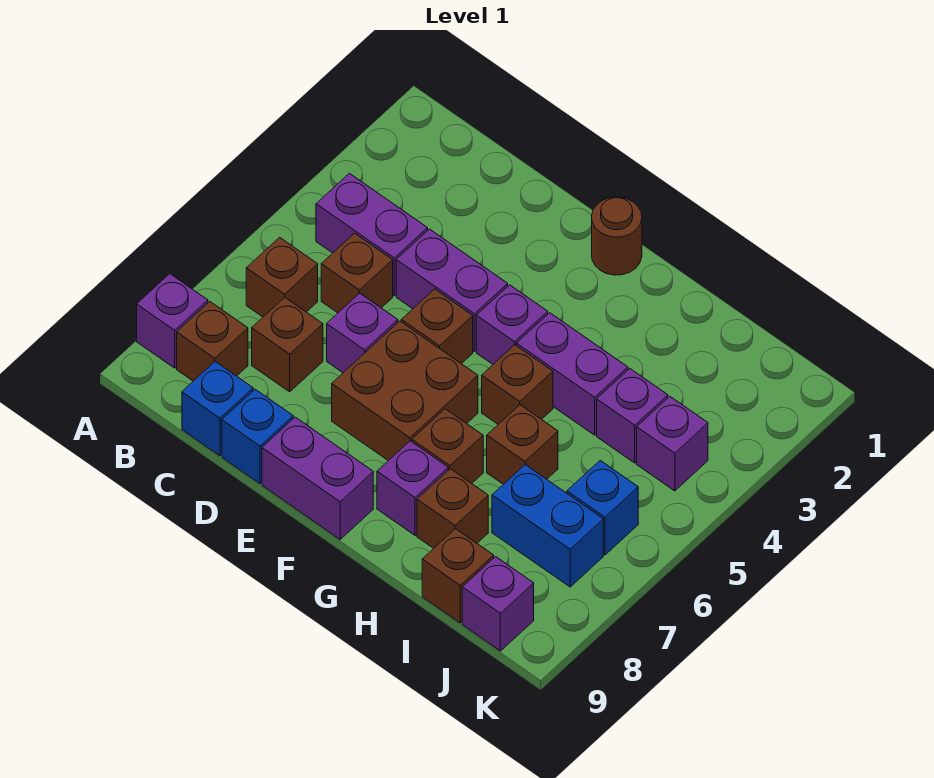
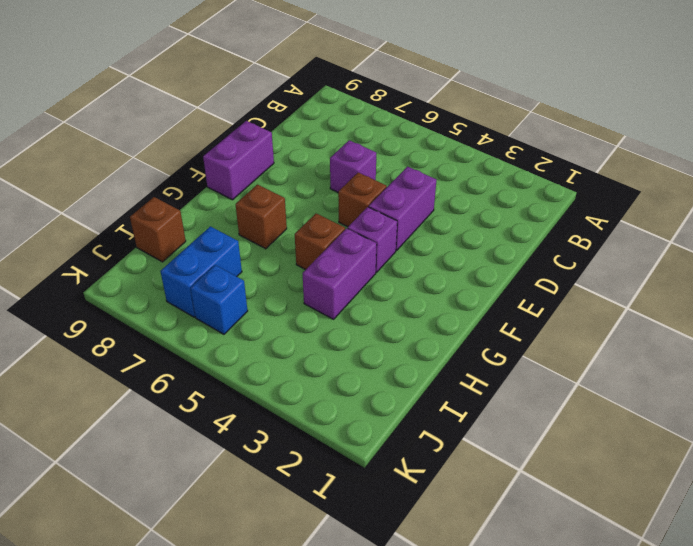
none -> purple brick A8 level 1
none -> purple brick B4:C4 level 1
none -> brown brick B6 level 1

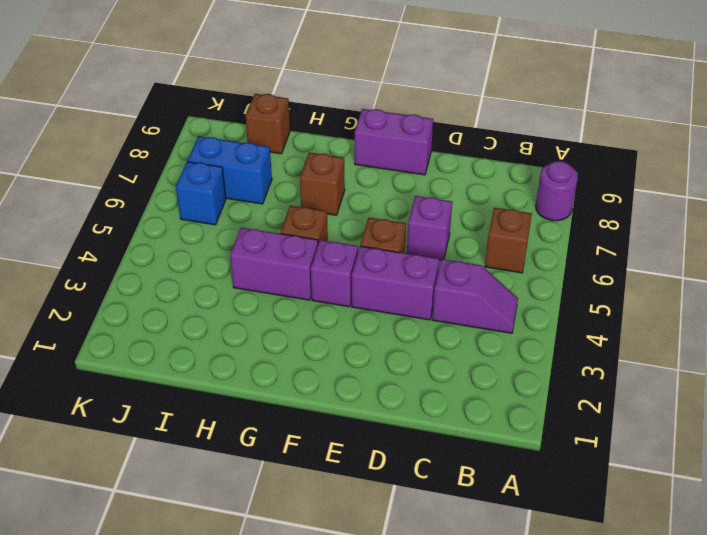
purple round brick A8 level 1 -> purple brick A8 level 1
purple slope B4:C4 level 1 top C -> purple brick B4:C4 level 1
none -> brown brick B8 level 1
none -> brown brick C5 level 1
none -> brown brick C7 level 1

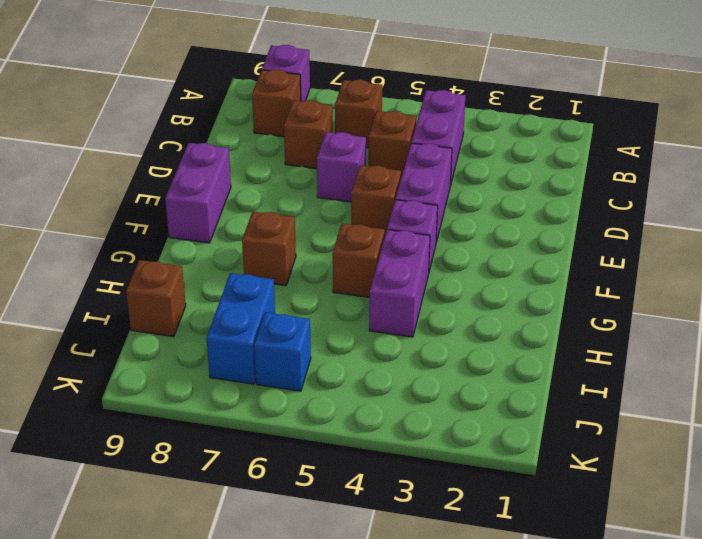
none -> blue brick C9 level 1
none -> blue brick D9 level 1
none -> brown brick E6:F7 level 1

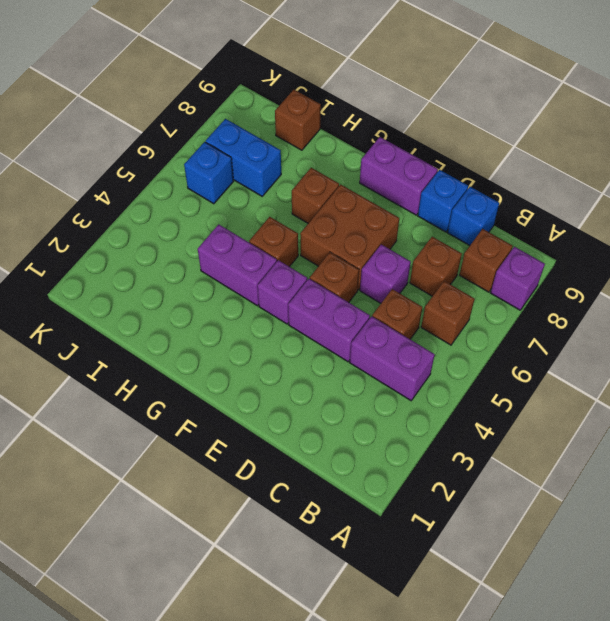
none -> brown round brick F1 level 1
none -> purple brick G8 level 1
none -> brown brick H6 level 1

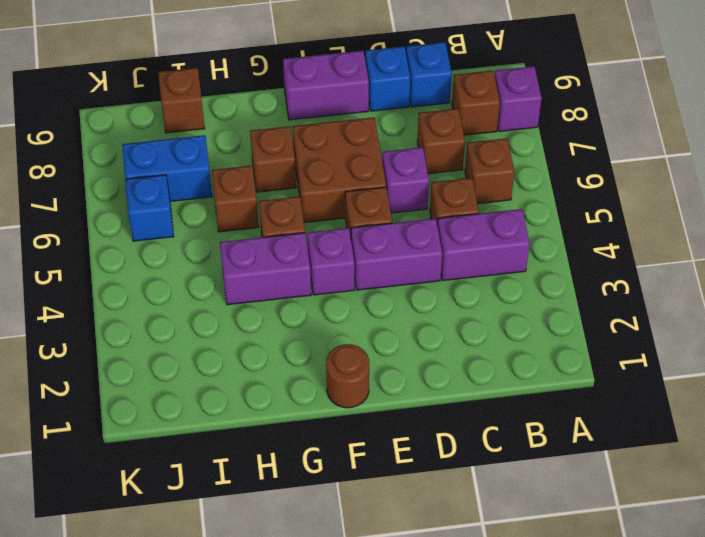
none -> purple brick G8 level 1
none -> brown brick H8 level 1
none -> purple brick I4 level 1

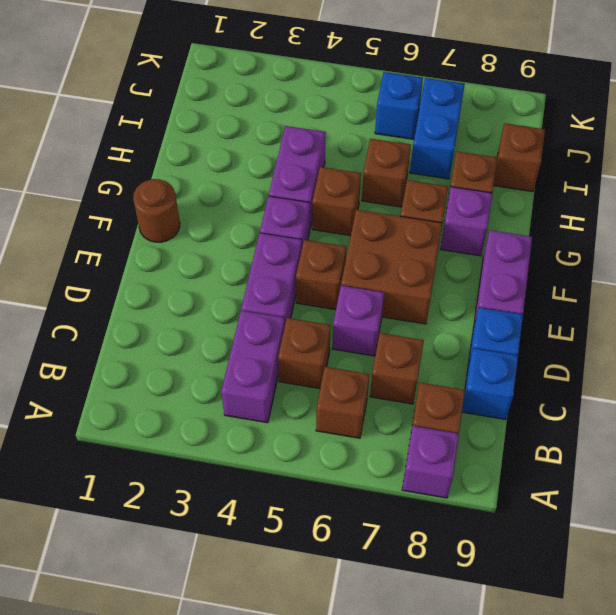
none -> purple brick I4 level 1
none -> purple brick J4 level 1
none -> purple brick J9 level 1

